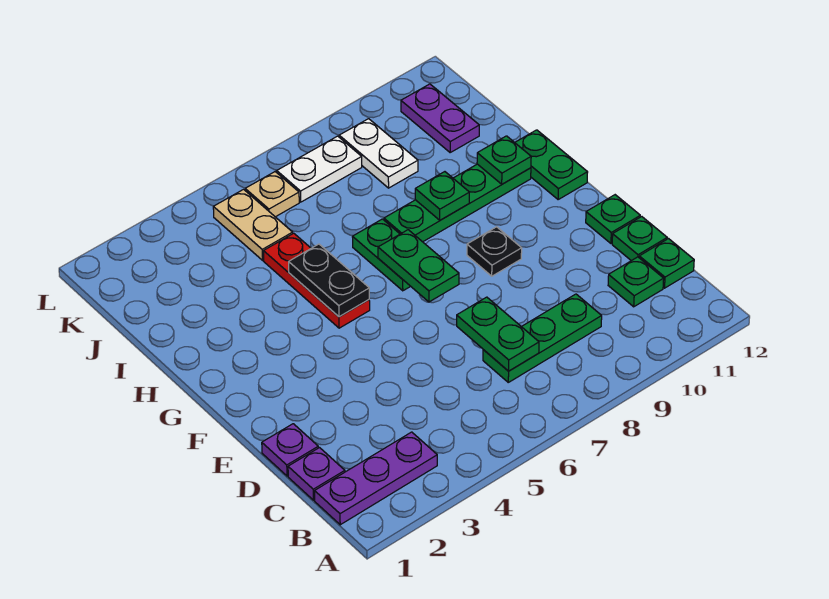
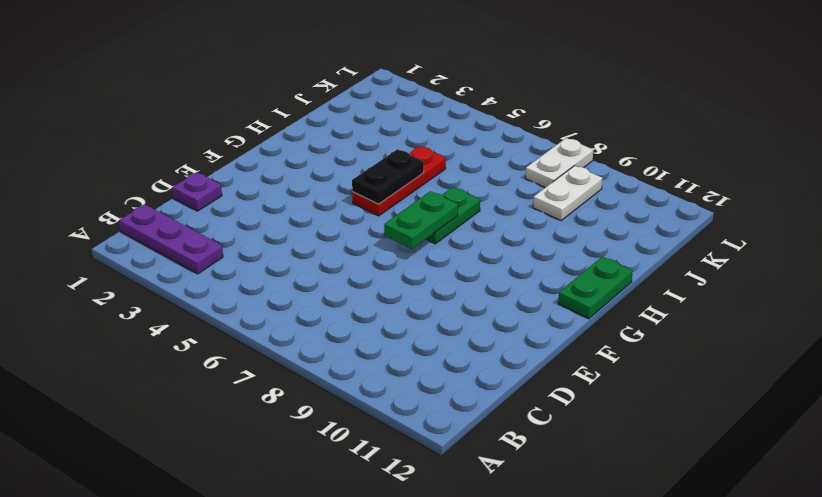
white plate K8:L8 level 1 -> white plate K7:K8 level 1
none -> purple plate C1 level 1
none -> green plate C7:C9 level 1
none -> green plate C11 level 1

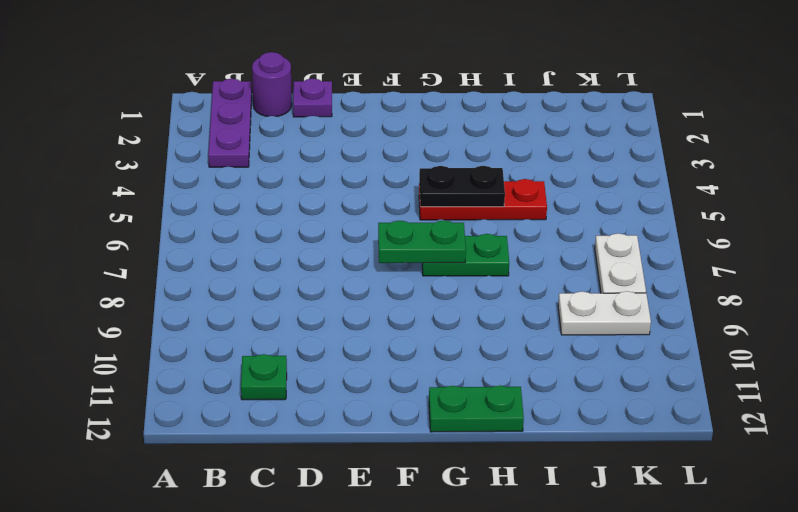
purple round brick C1 level 1 -> purple plate C1 level 1
none -> green plate C7:C9 level 1
none -> green plate C12 level 1
none -> green plate D12 level 1

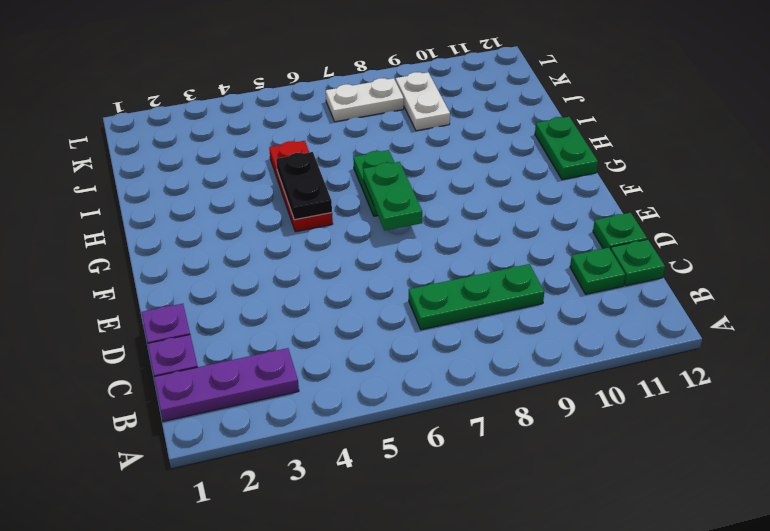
none -> green plate E12 level 1
none -> black plate F9 level 1
none -> green plate H8:H11 level 1

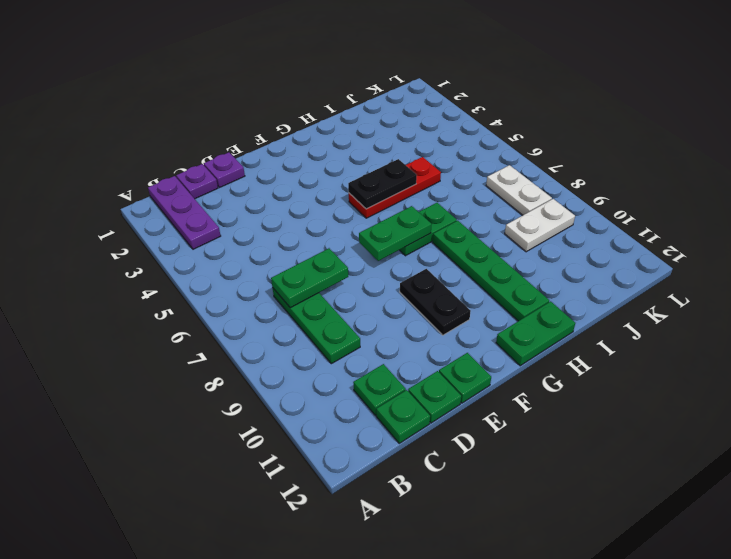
black plate F9:F10 level 1 -> black plate F9 level 1
none -> tan plate J5:K5 level 1
none -> purple plate J11:K11 level 1
none -> tan plate K6 level 1

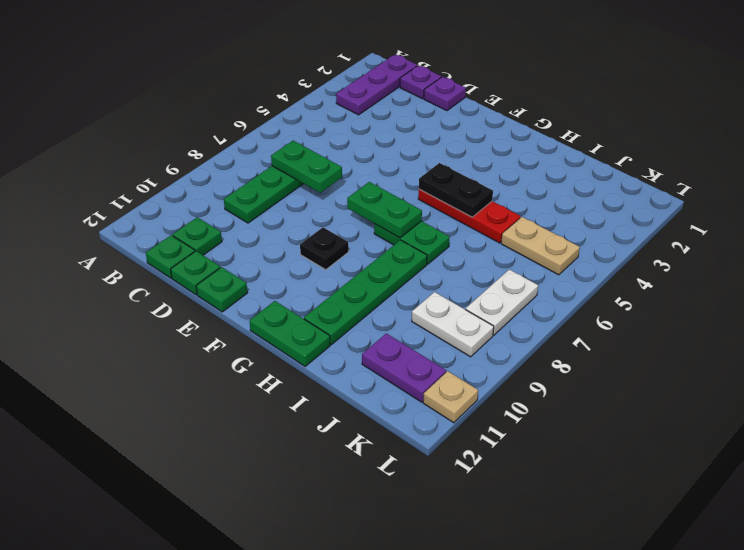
tan plate L11 level 1 -> tan plate K6 level 1
none -> green plate H9 level 2
none -> green plate H11 level 2

